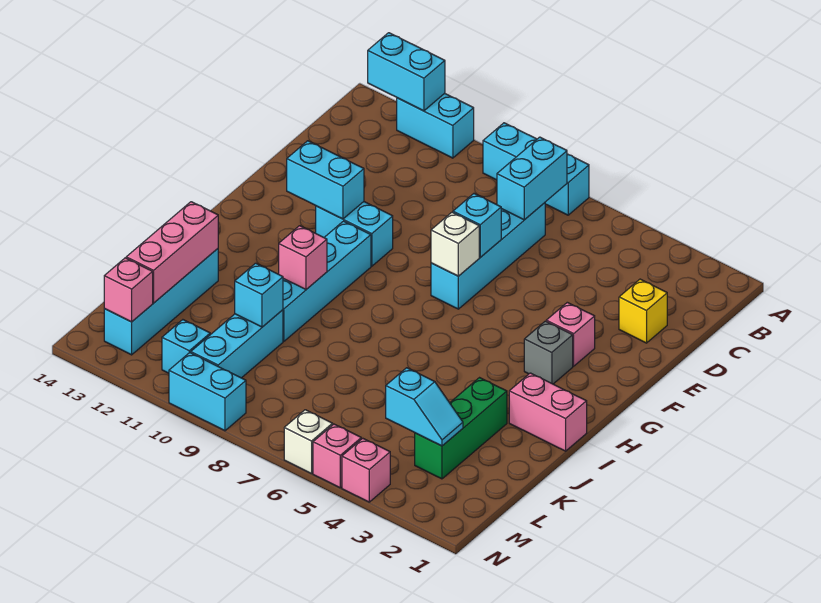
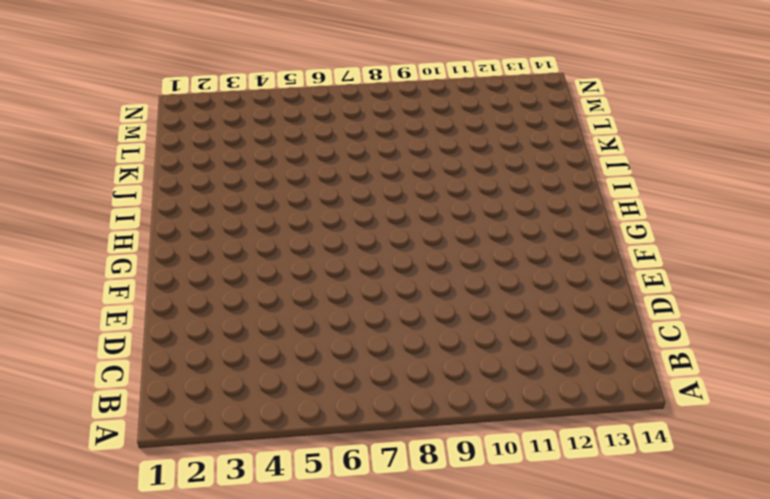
none -> cyan brick A7:A9 level 1
none -> cyan brick A11:A12 level 1
none -> cyan brick C7:F7 level 1

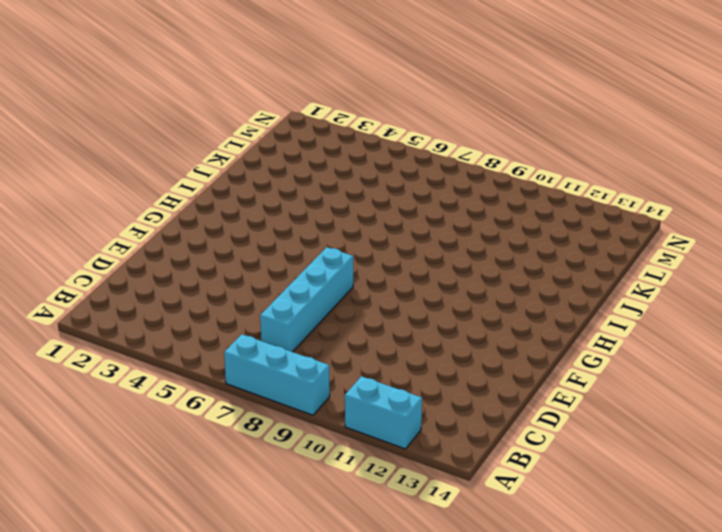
none -> yellow brick D2 level 1
none -> pink brick F3 level 1
none -> cyan brick F10:F11 level 1

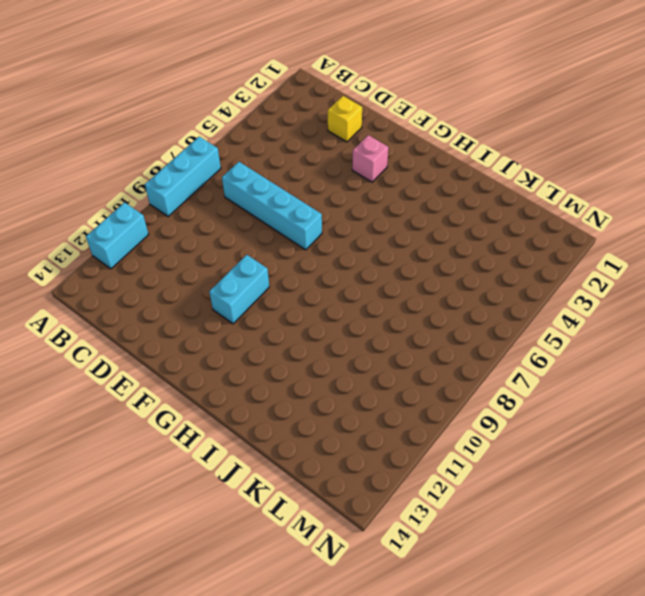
none -> grey brick G3 level 1
none -> cyan brick G10:J10 level 1
none -> pink brick I1:I2 level 1

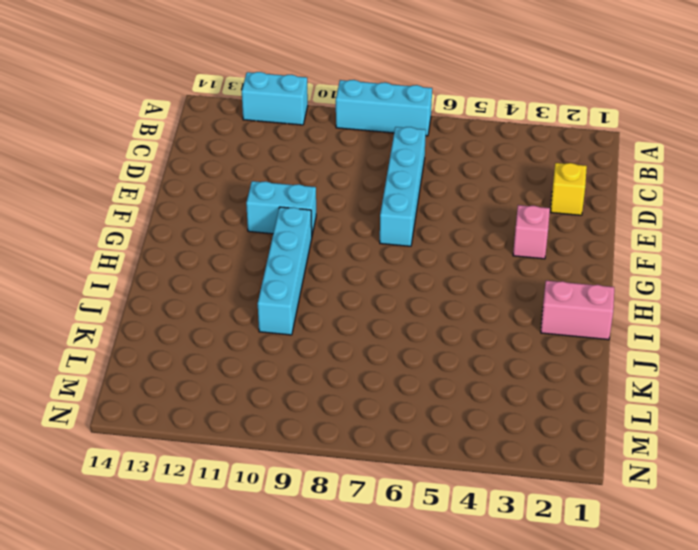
none -> grey brick G3 level 1
none -> green brick J3:L3 level 1
none -> cyan brick J13:M13 level 1

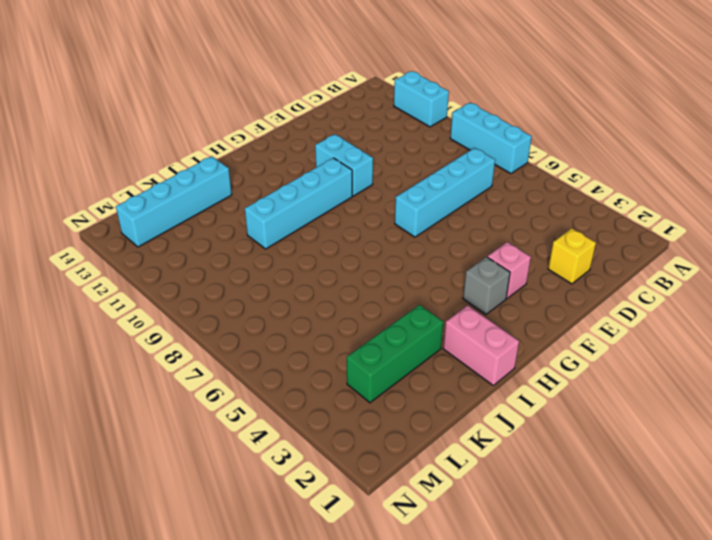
none -> cyan brick K10:M10 level 1
none -> cyan brick M11 level 1
none -> pink brick N4 level 1

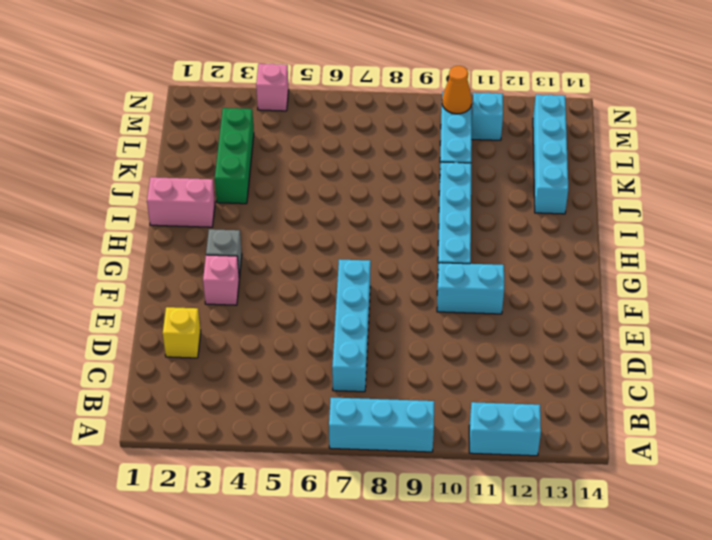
orange cone M10 level 2 -> none
none -> pink brick N5 level 1
none -> white brick N6 level 1
none -> cyan brick N9:N10 level 1

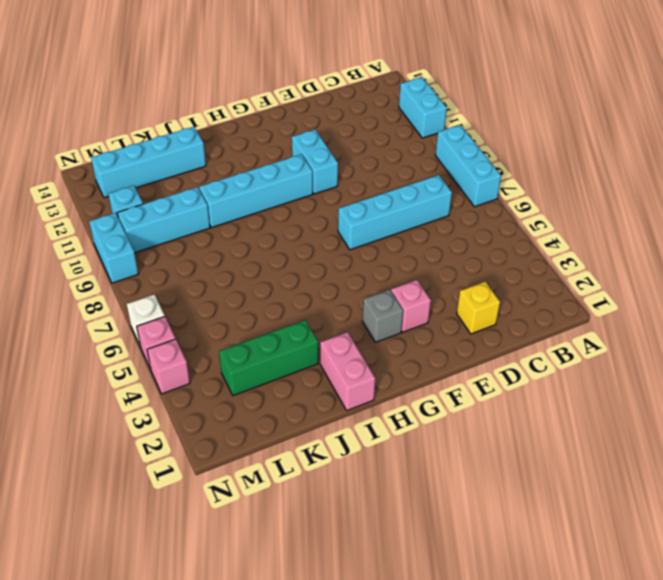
none -> cyan brick A12:A13 level 2
none -> cyan brick B7:C7 level 2
none -> cyan brick E7 level 2

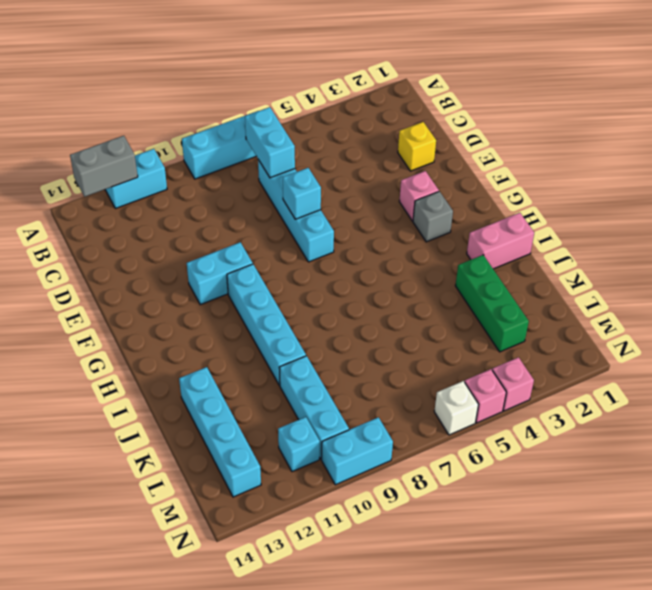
grey brick A12:A13 level 2 -> cyan brick A12:A13 level 2
none -> white brick F7 level 2
none -> cyan brick F11:F12 level 2
none -> pink brick I10 level 2

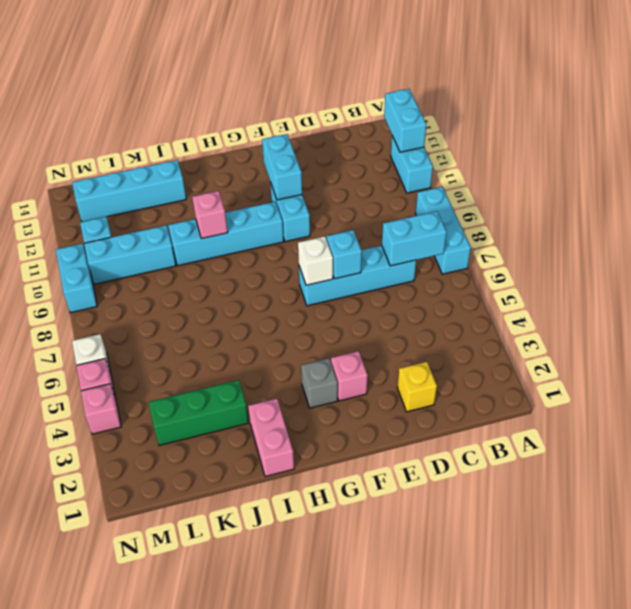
none -> pink brick J13:L13 level 2
none -> cyan brick K10 level 2
none -> cyan slope L3:L4 level 2 top 4

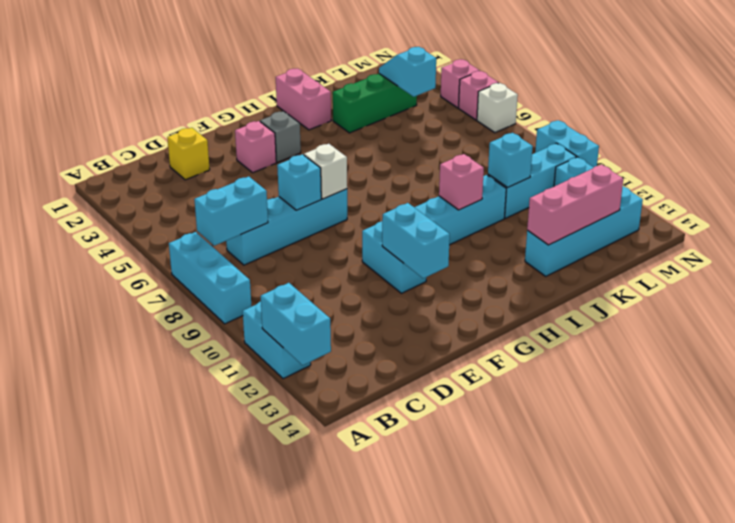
none -> pink brick M13 level 2

